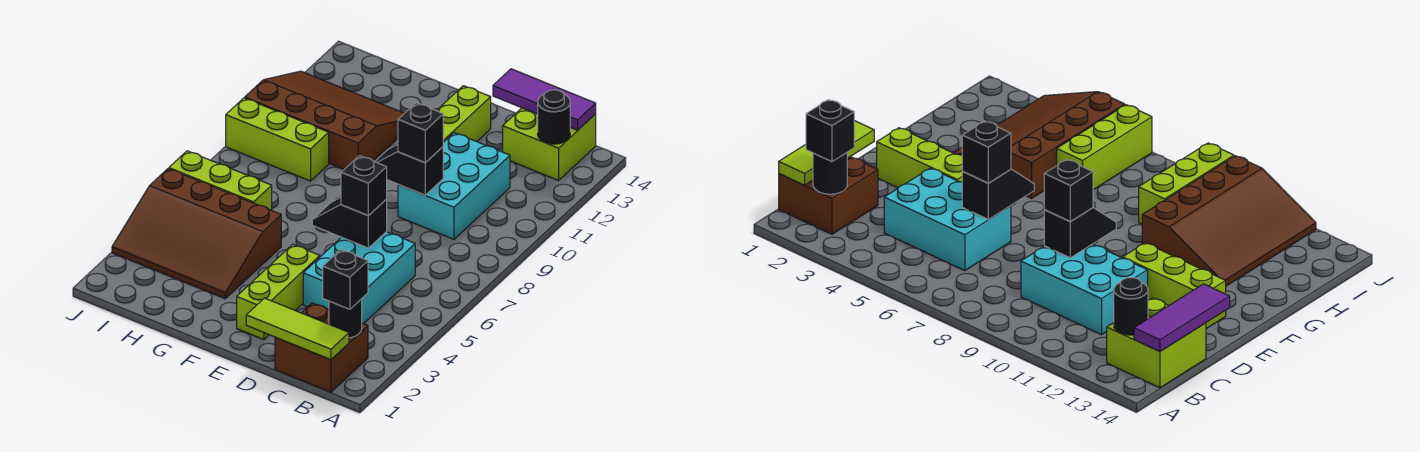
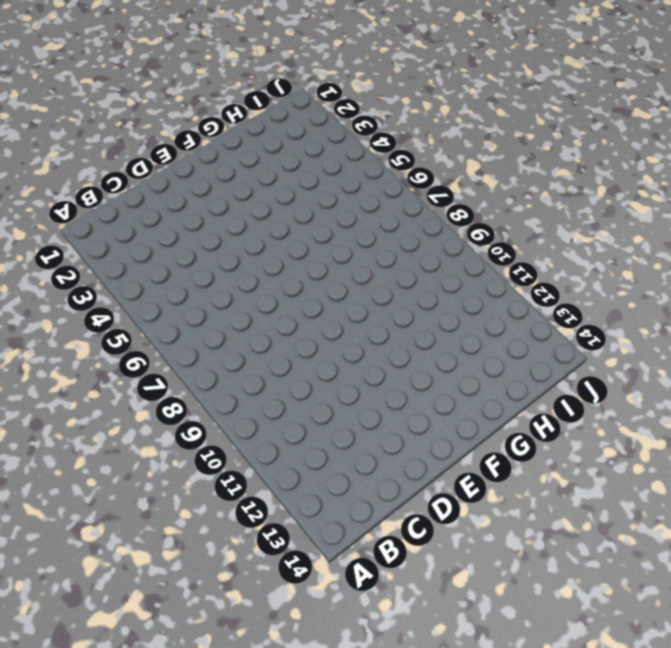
none -> brown brick B1:C2 level 1
none -> lime brick B13:C14 level 1
none -> cyan brick C4:D6 level 1

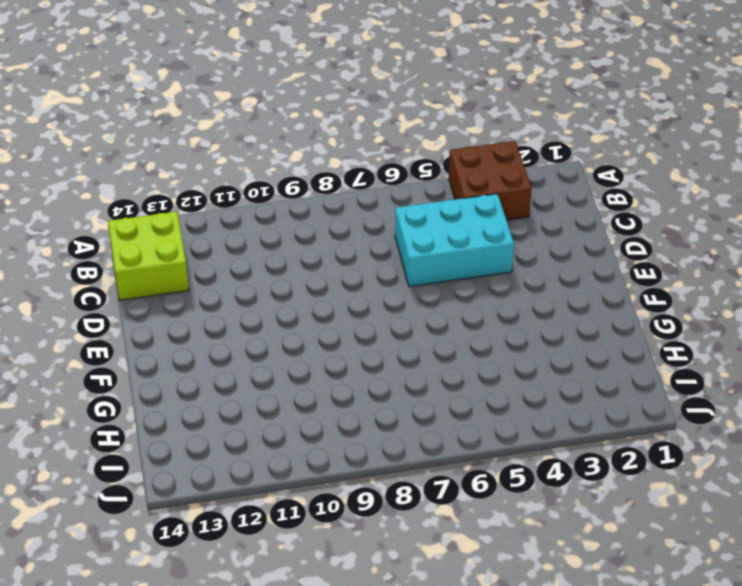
brown brick A3:B4 level 1 -> brown brick B1:C2 level 1
none -> cyan brick C9:D11 level 1
none -> lime brick E2:E4 level 1
none -> lime brick E11:E13 level 1

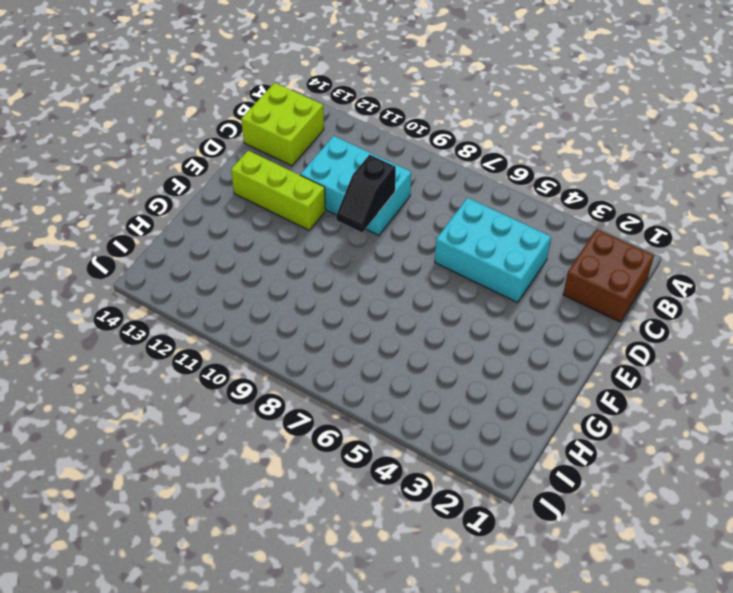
none -> lime brick E2:E4 level 1
none -> brown slope G3:J5 level 1 top 5
none -> brown slope G10:J12 level 1 top 10

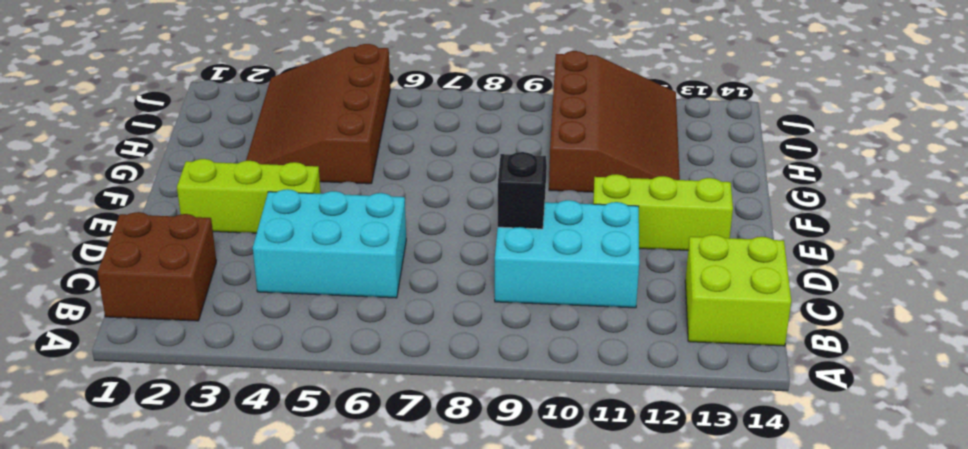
none -> lime brick H6:J6 level 1
none -> lime brick H9:J9 level 1
none -> lime tile B1:D1 level 2

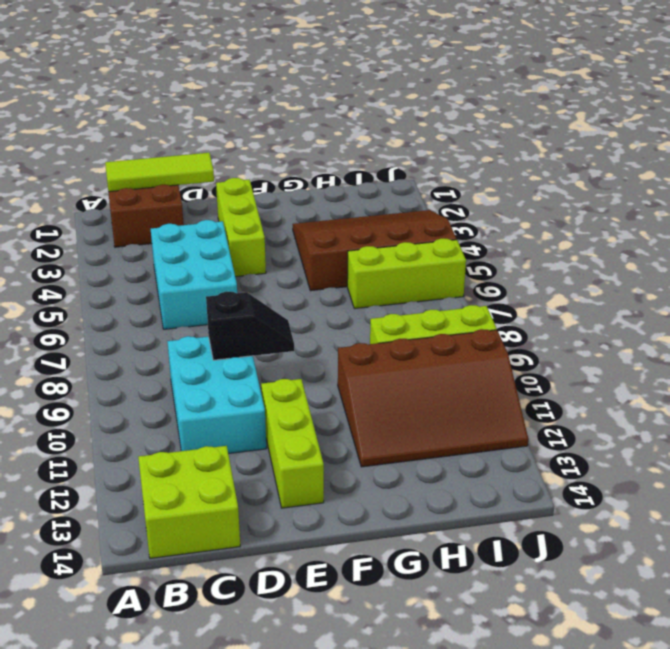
none -> black round brick B2 level 2
none -> black round brick B13 level 2
none -> purple tile B14:D14 level 2

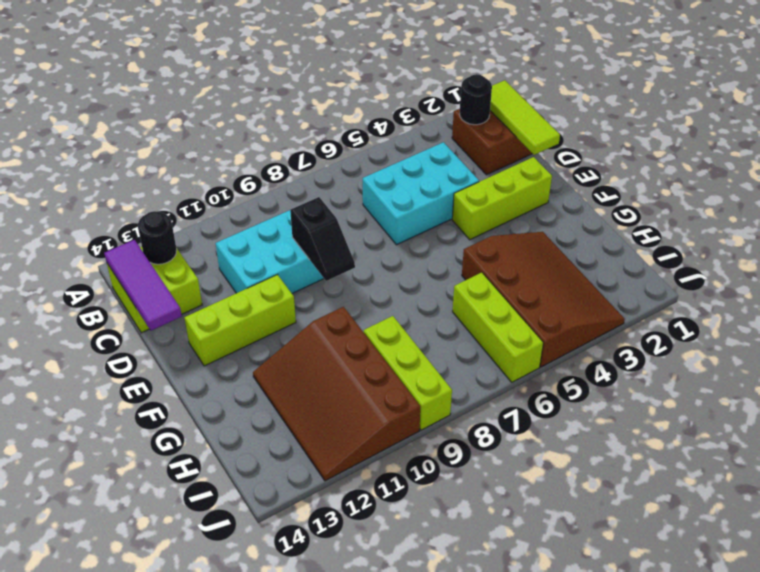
none -> black slope D6:E6 level 2 top D
none -> black brick B2 level 3
none -> black brick D6 level 3

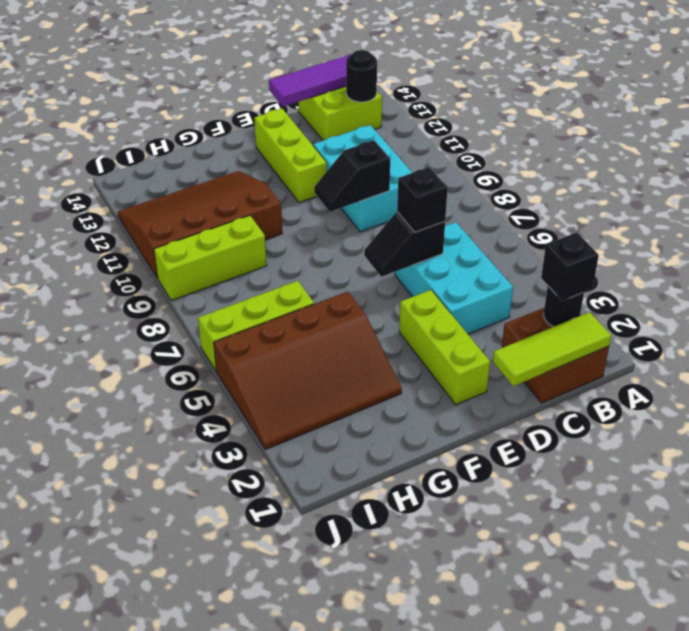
none -> black brick D9 level 3

